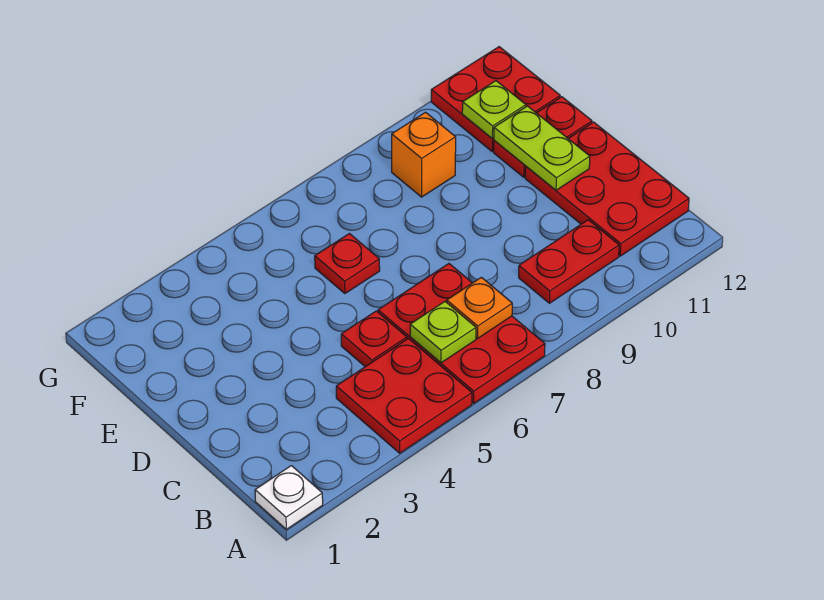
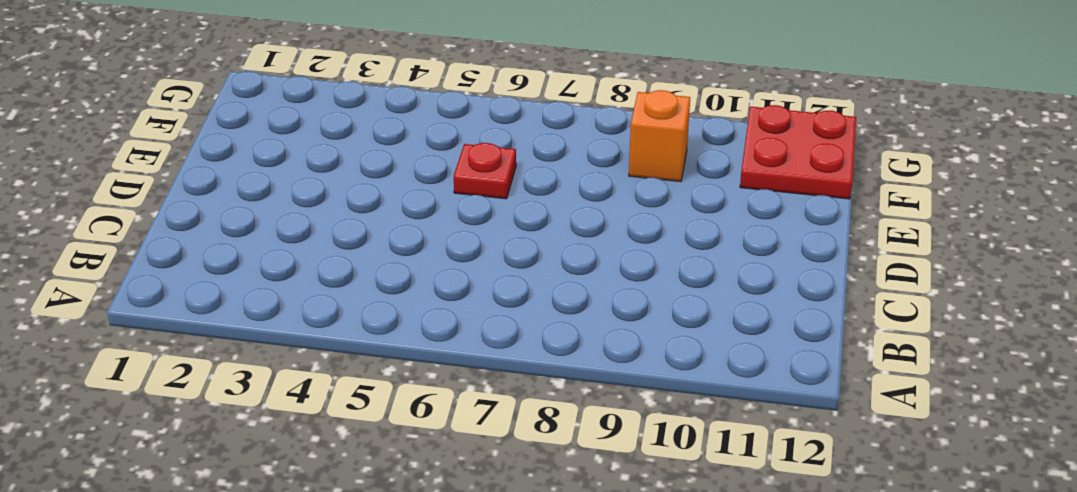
none -> white plate A1 level 1
none -> red plate A4:B5 level 1
none -> red plate A6:C7 level 1

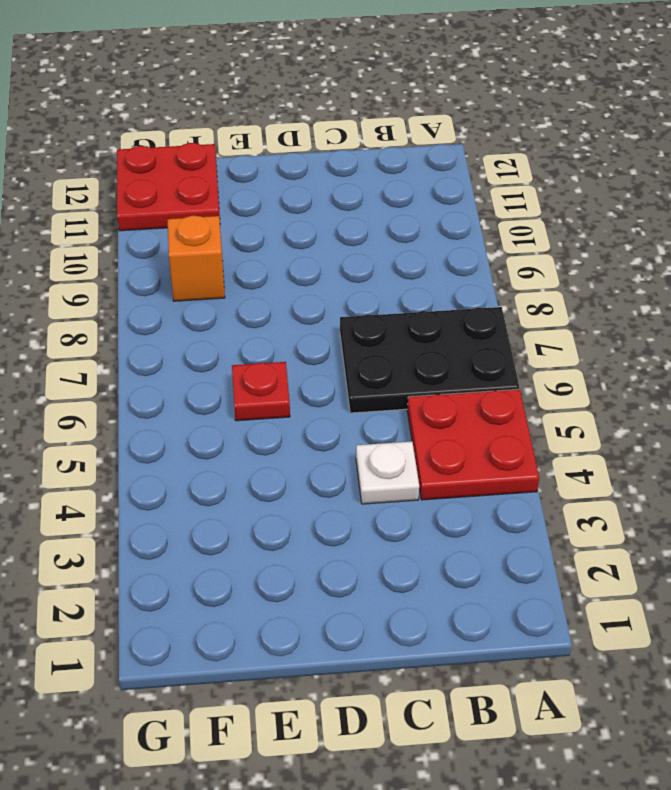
black plate A6:C7 level 1 -> red plate A6:C7 level 1
white plate C4 level 1 -> white plate A1 level 1
none -> red plate B9:B10 level 1
none -> red plate B11:D12 level 1
none -> red plate C5 level 1

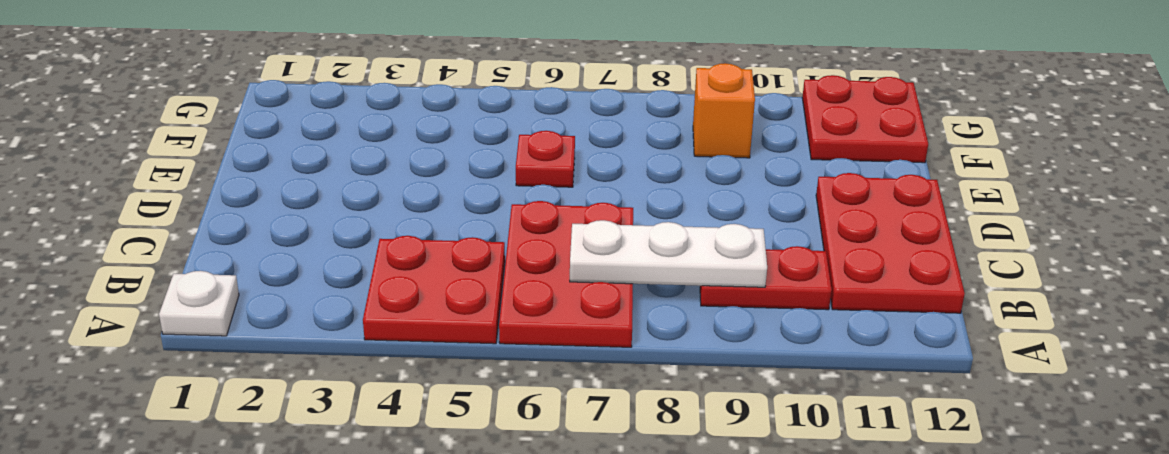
white plate B7:B9 level 2 -> orange plate B7 level 2
none -> red plate C5 level 1
none -> red plate E11:E12 level 1
none -> lime plate B6 level 2

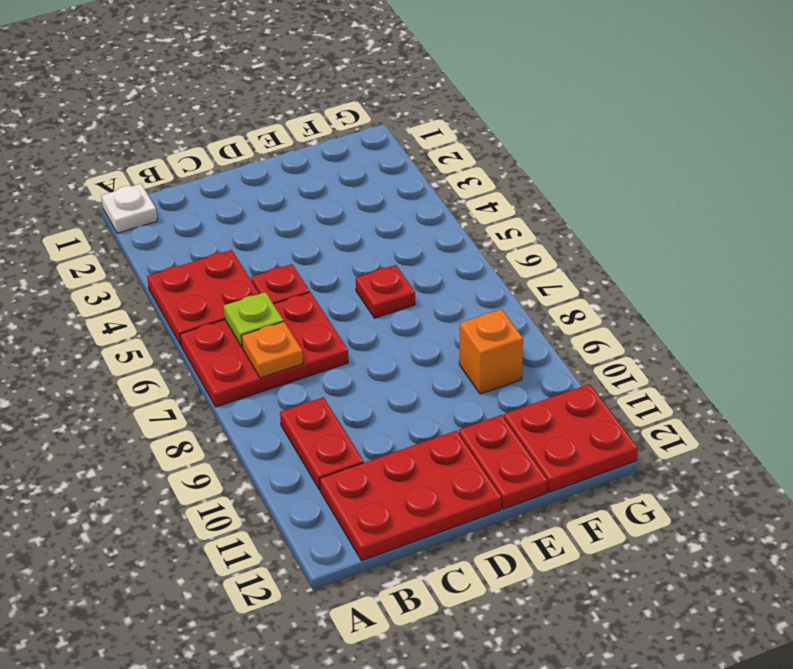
none -> lime plate D11:E11 level 2
none -> lime plate F11 level 2

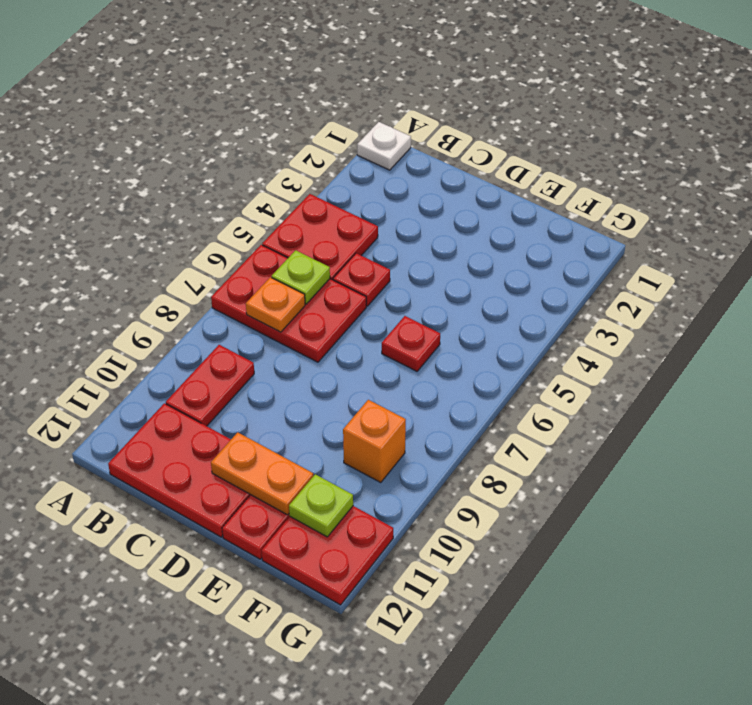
orange plate D11:E11 level 2 -> lime plate D11:E11 level 2

